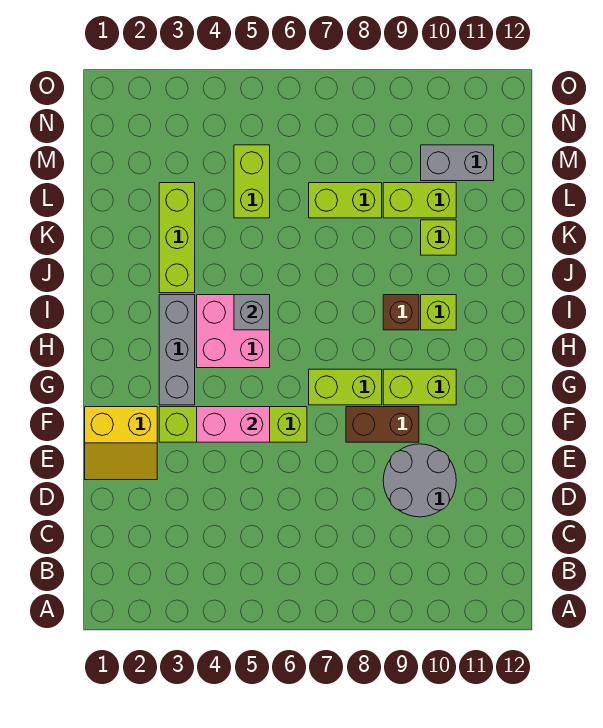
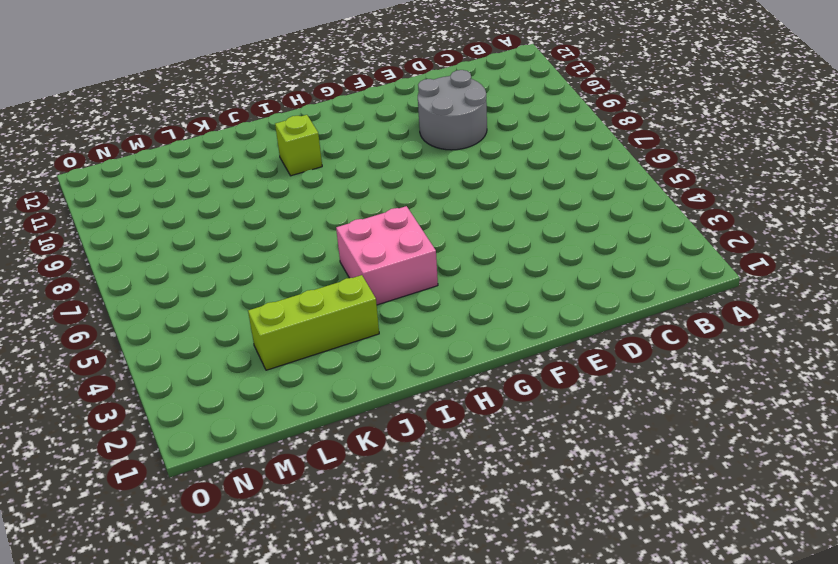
none -> yellow slope E1:F2 level 1 top F
none -> lime brick F3:F6 level 1
none -> brown brick F8:F9 level 1

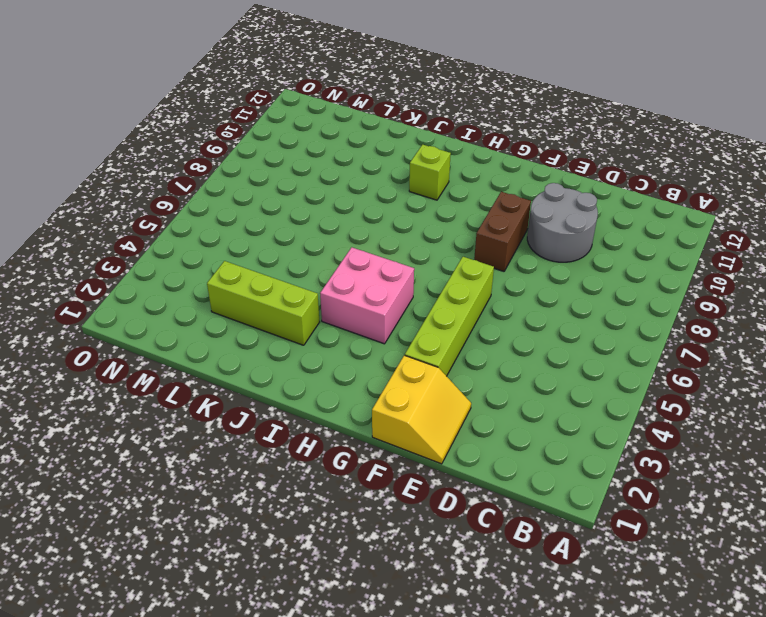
none -> grey brick G3:I3 level 1
none -> lime brick G7:G8 level 1
none -> lime brick G9:G10 level 1

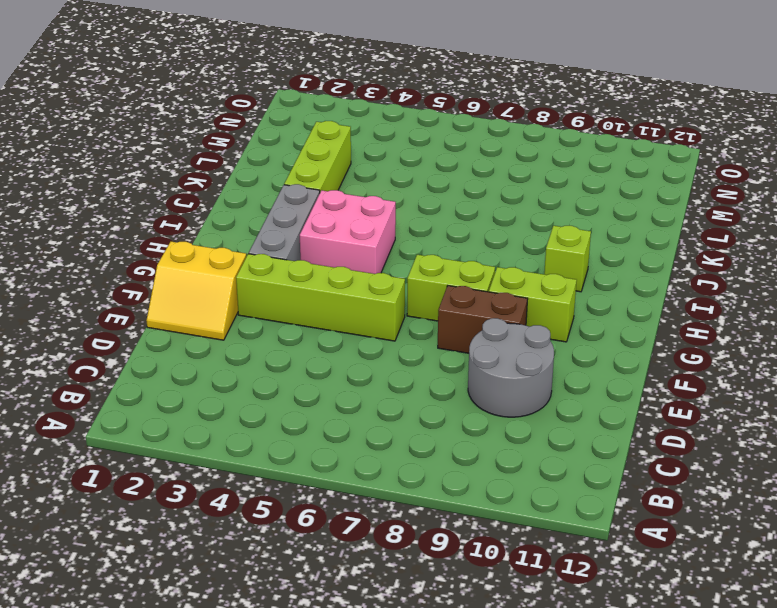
none -> brown brick I9 level 1
none -> lime brick K10 level 1
none -> lime brick L5:M5 level 1

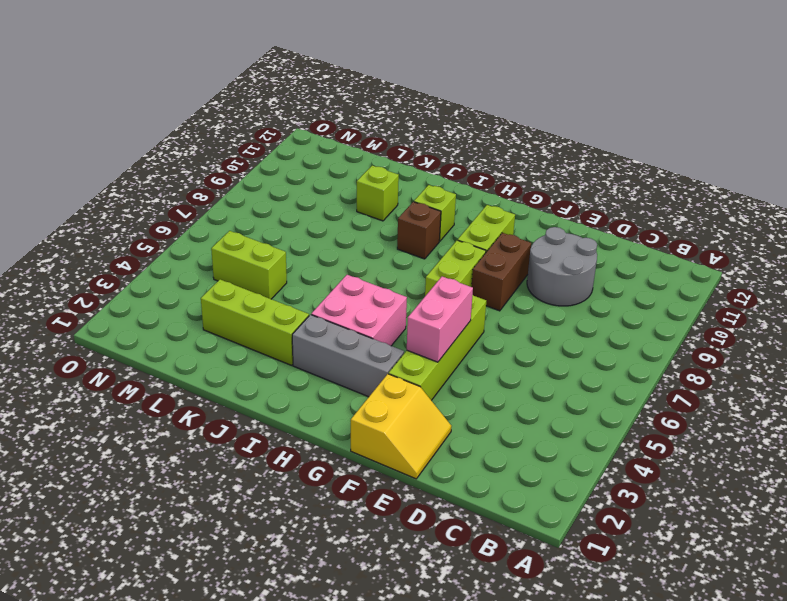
none -> lime brick L7:L8 level 1
none -> lime brick L9:L10 level 1
none -> grey brick M10:M11 level 1

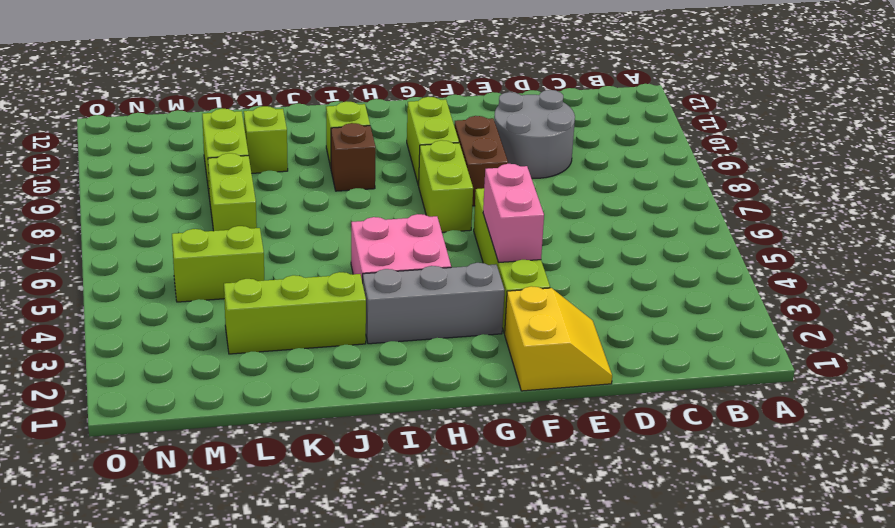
none -> grey brick M10:M11 level 1
none -> grey brick I5 level 2

